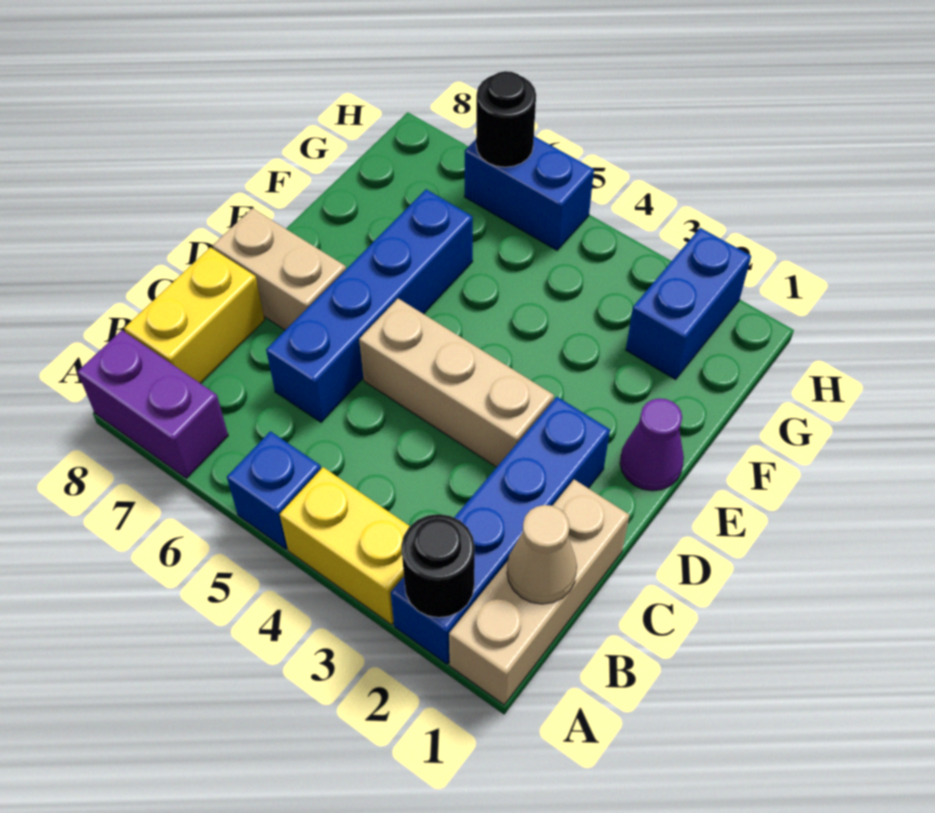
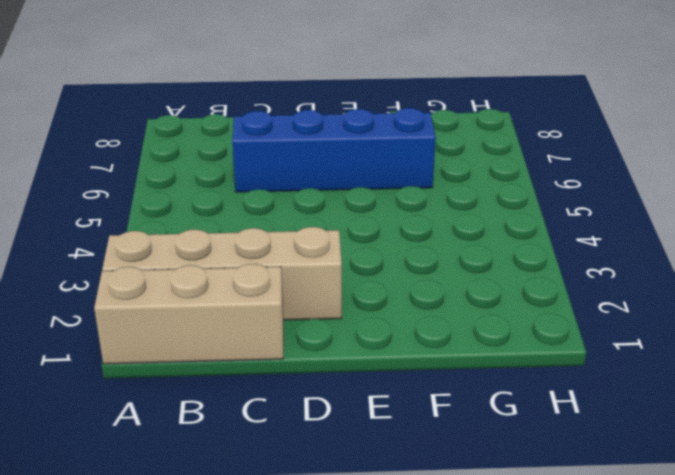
tan brick A2:D2 level 1 -> blue brick A2:D2 level 1
none -> yellow brick A3:A4 level 1
none -> blue brick A5 level 1
none -> purple brick A7:A8 level 1

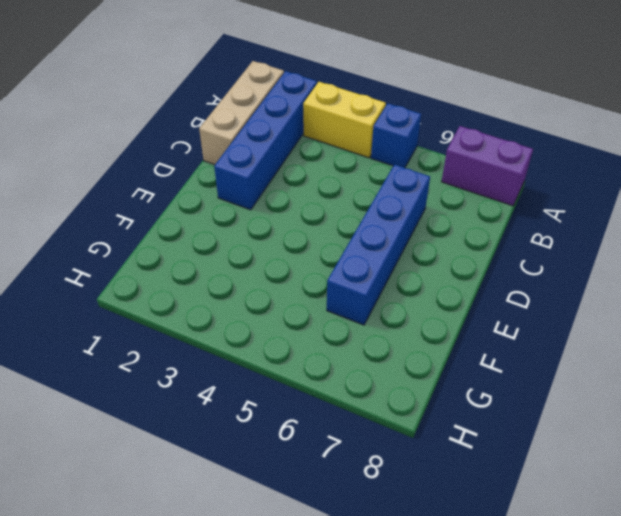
none -> yellow brick B8:C8 level 1
none -> tan brick D3:D5 level 1
none -> tan brick D7:D8 level 1

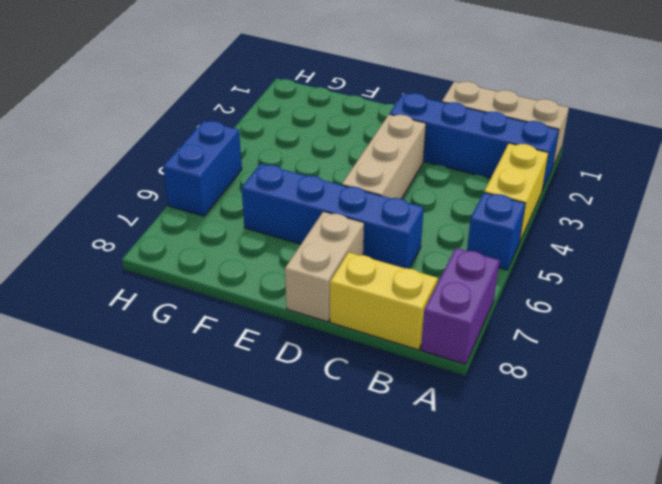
none -> purple cone E1 level 1
none -> blue brick G2:H2 level 1
none -> black round brick A2 level 2

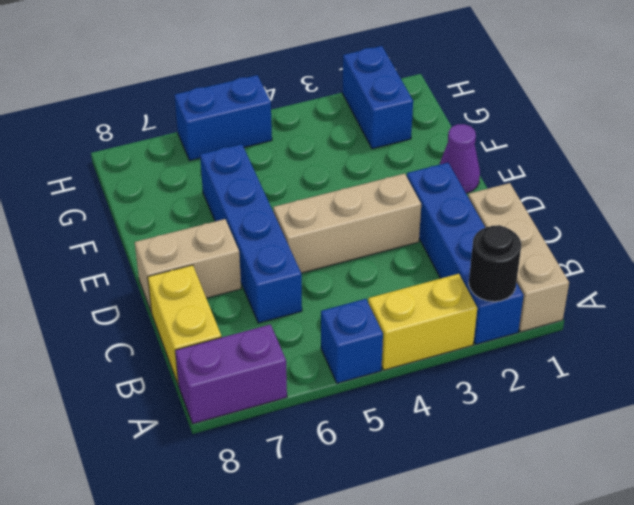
none -> tan cone B1 level 2
none -> black round brick H6 level 2

